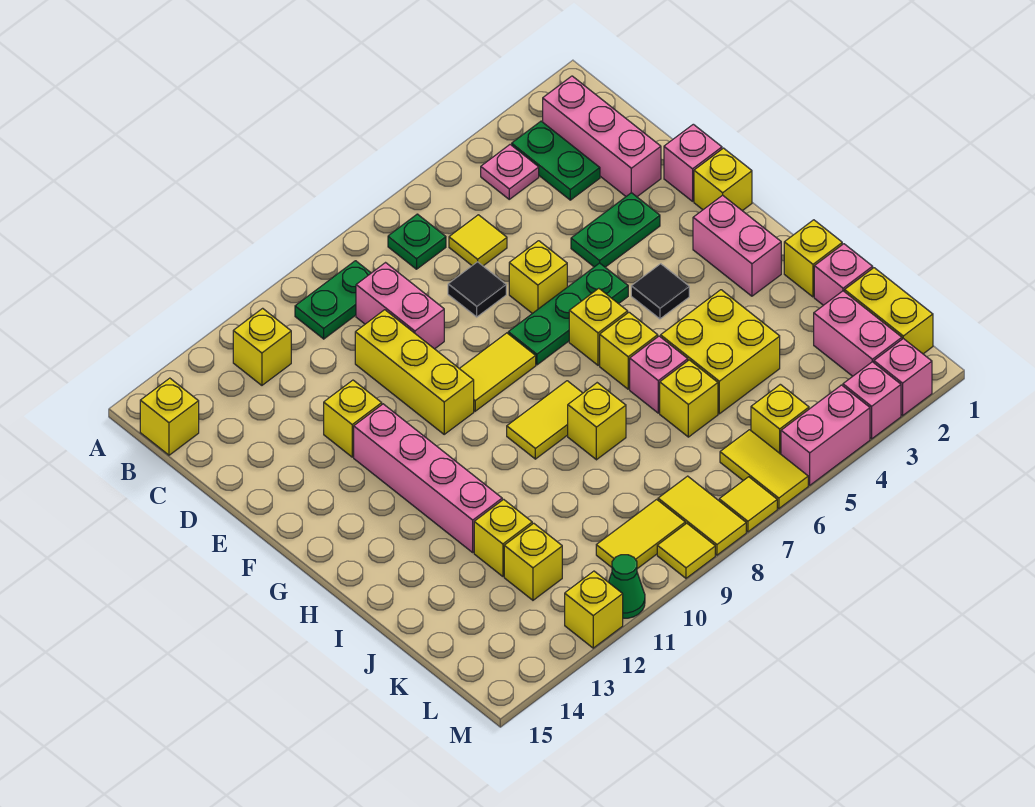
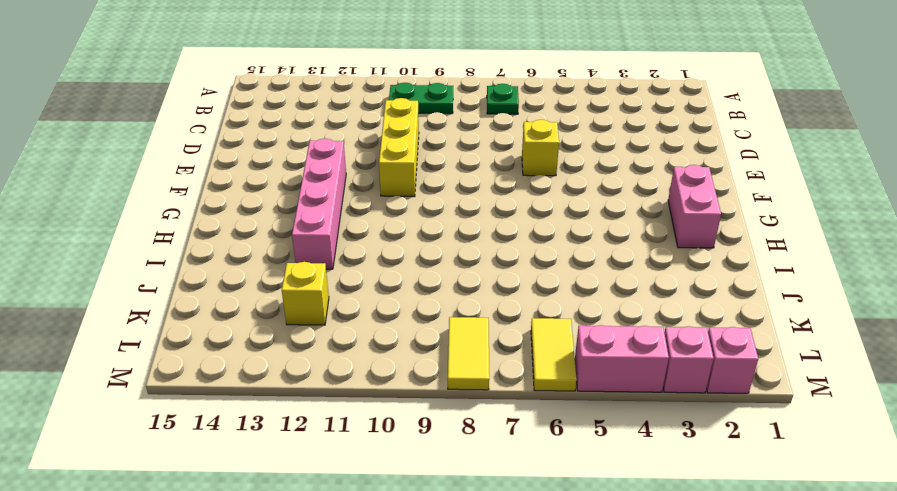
none -> pink brick B2:D2 level 1
none -> green plate B3:C3 level 1
none -> pink plate B4 level 1
none -> yellow brick B12 level 1

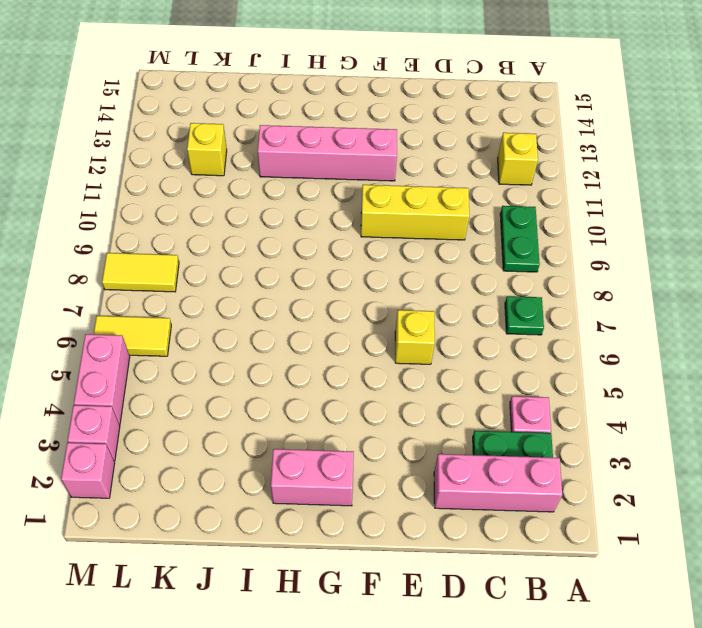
none -> yellow brick B15 level 1
none -> yellow tile C6 level 1
none -> pink brick C9:D9 level 1
none -> black tile D7 level 1

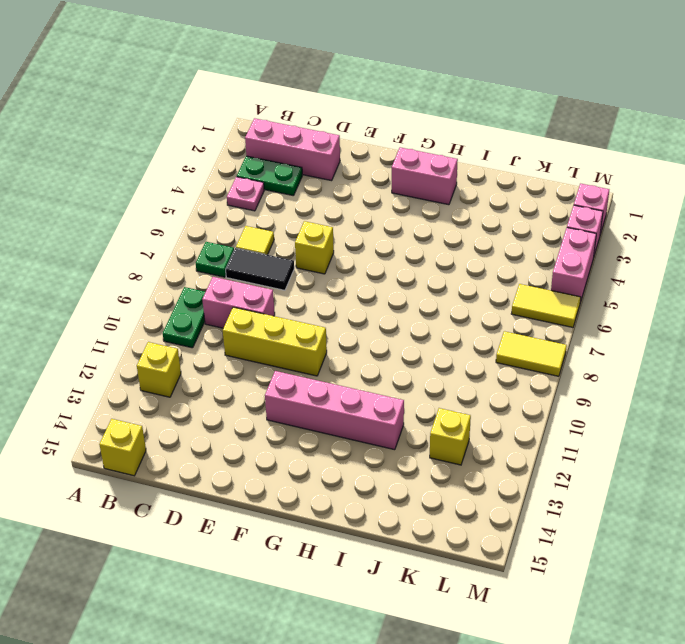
black tile C7:D7 level 1 -> black tile D7 level 1
none -> pink brick E1 level 1
none -> green plate E3:E4 level 1
none -> yellow brick E12 level 1
none -> yellow brick F1 level 1

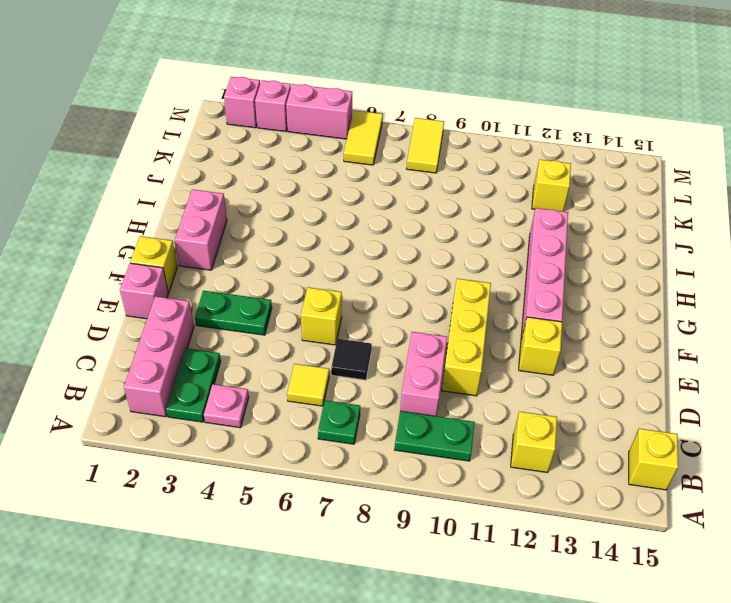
none -> green plate F5:F7 level 1
none -> yellow tile F8:F9 level 1
none -> black tile G4 level 1
none -> yellow brick G6 level 1

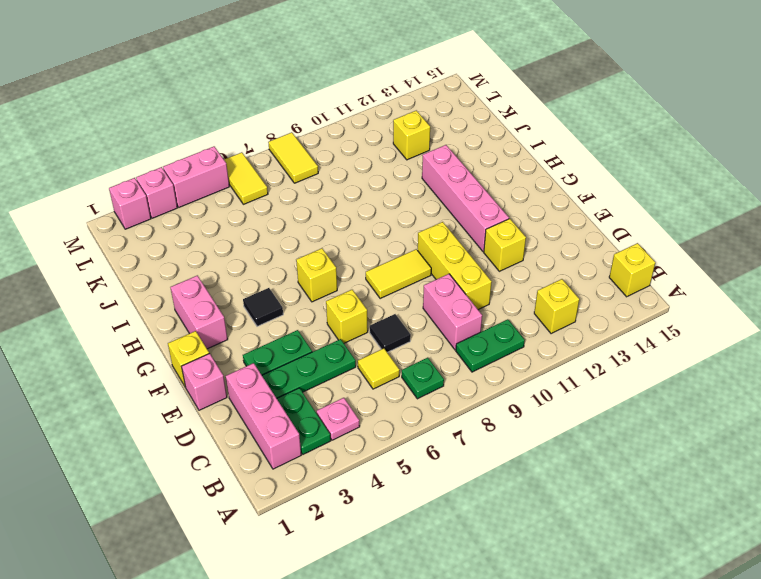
green plate D3:D5 level 1 -> green plate F5:F7 level 1
none -> yellow brick H6 level 1
none -> yellow tile H8:H9 level 1
none -> yellow brick I1 level 1
none -> yellow brick I4:J5 level 1

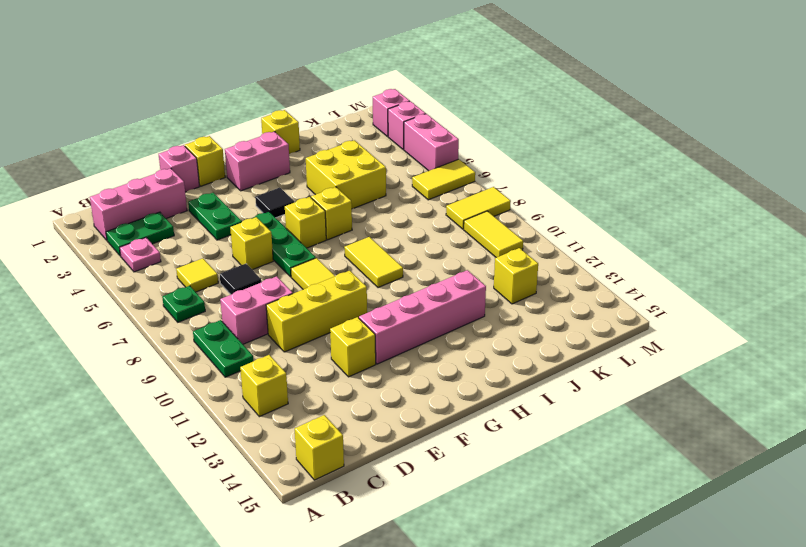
none -> pink brick I6 level 1
none -> yellow brick I8 level 1
none -> pink brick J1 level 1
none -> yellow brick J6 level 1

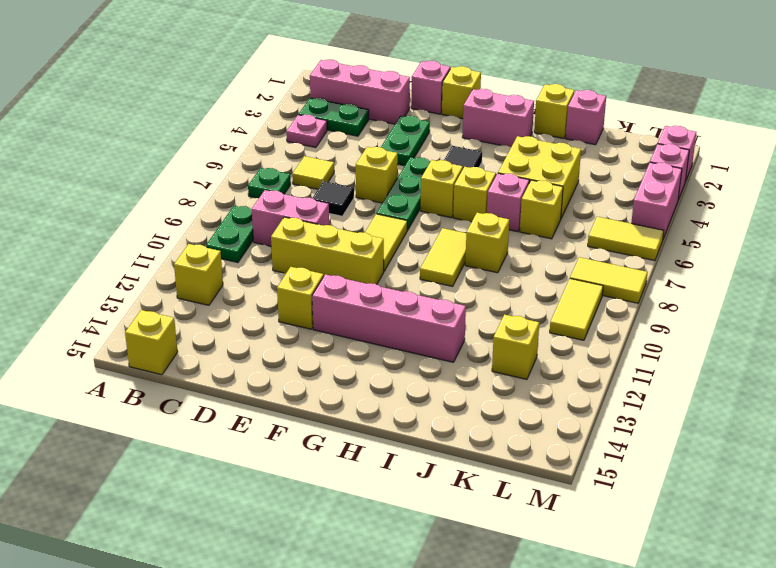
none -> yellow brick J12 level 1
none -> yellow brick K1:L1 level 1
none -> pink brick K2:L2 level 1
none -> yellow brick L5 level 1

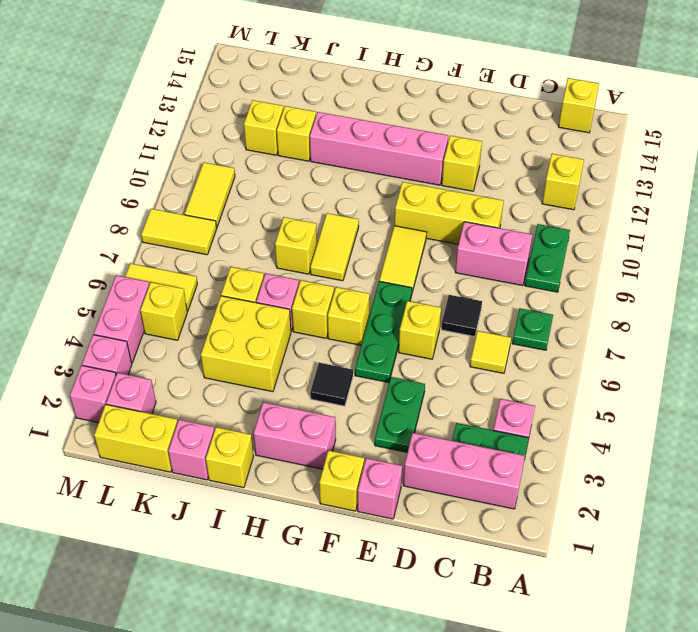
pink brick L2 level 1 -> pink brick K2:L2 level 1
none -> yellow tile M7 level 1
none -> yellow tile M9 level 1
none -> green cone M11 level 1
none -> yellow brick M12 level 1

